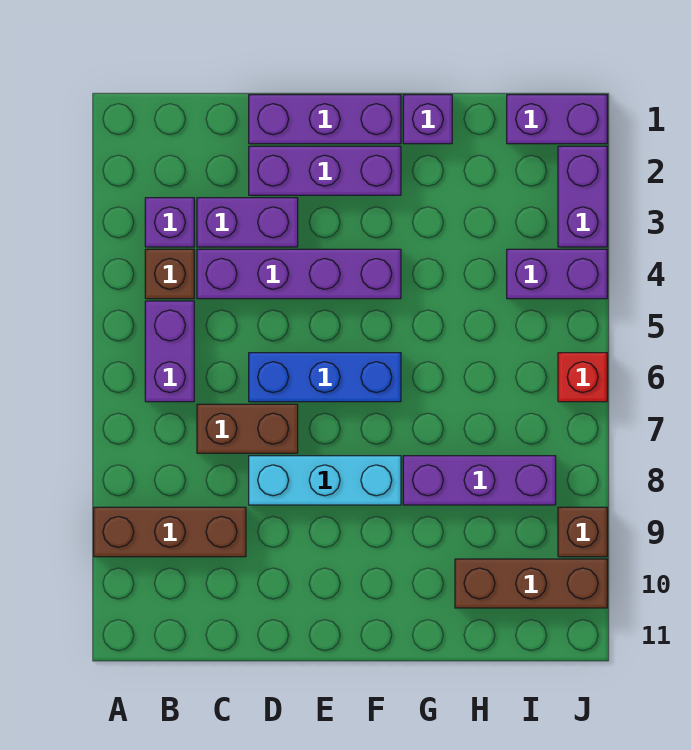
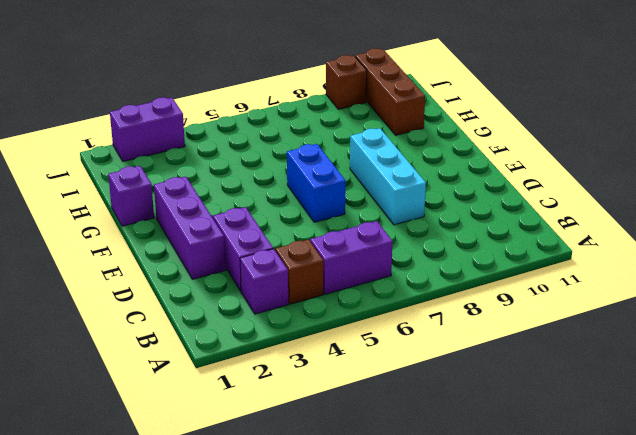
blue brick E6:F6 level 1 -> blue brick D6:F6 level 1
none -> brown brick A9:C9 level 1
none -> purple brick C4:F4 level 1
none -> brown brick C7:D7 level 1

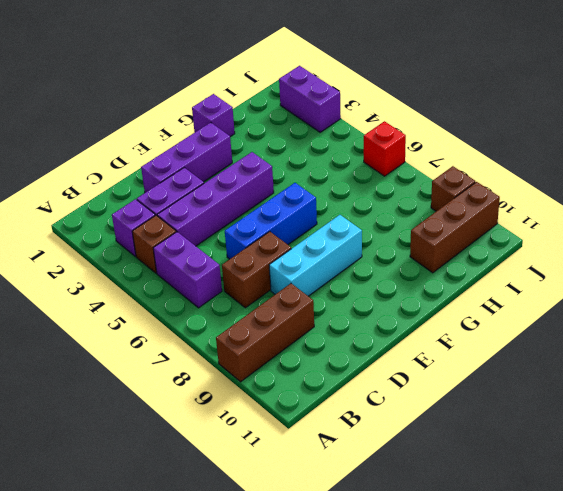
none -> purple brick D1:F1 level 1
none -> purple brick G8:I8 level 1
none -> purple brick I1:J1 level 1

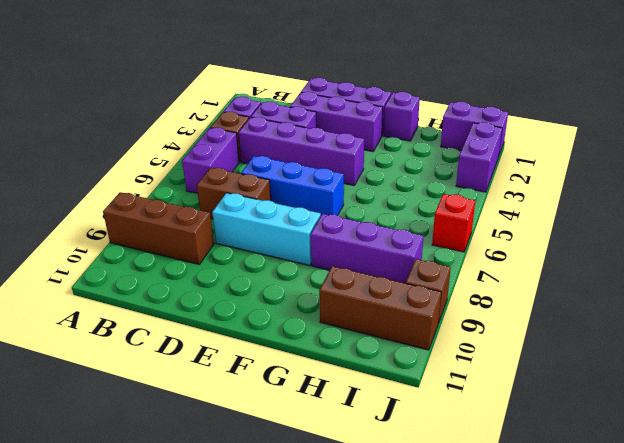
none -> purple brick I4:J4 level 1

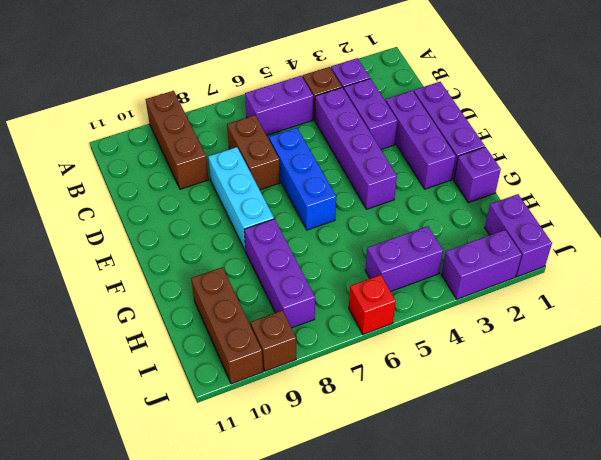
purple brick I4:I5 level 1 -> purple brick I4:J4 level 1

